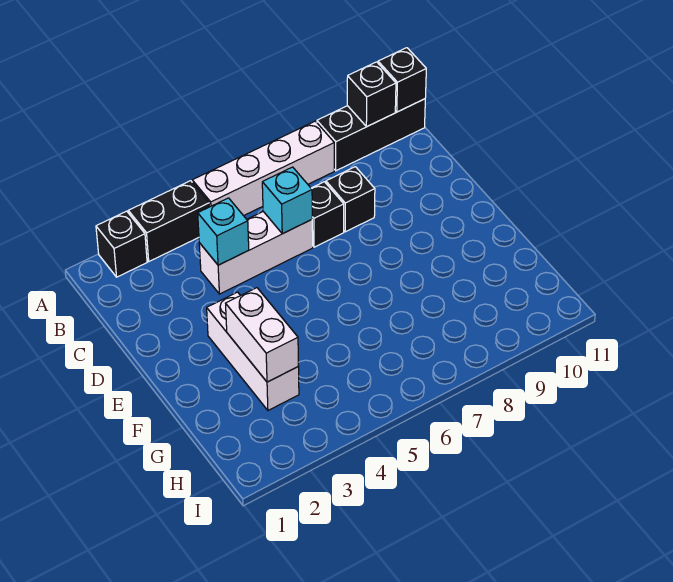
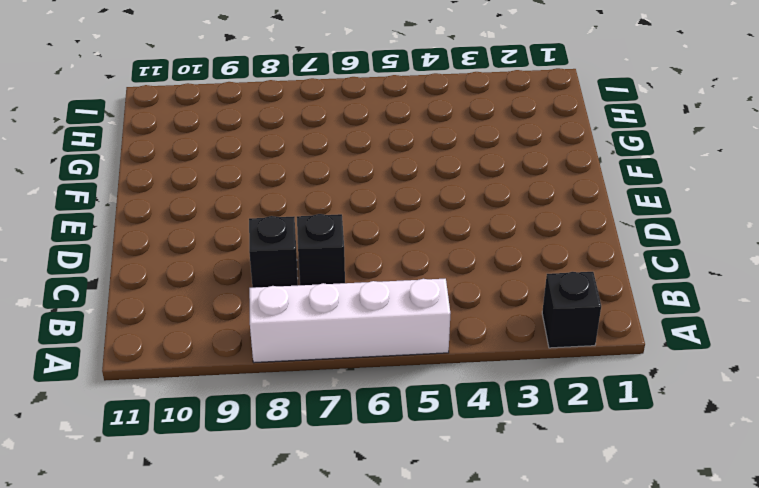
none -> black brick A3:A4 level 1
none -> black brick A9:A11 level 1
none -> white brick C4:C6 level 1

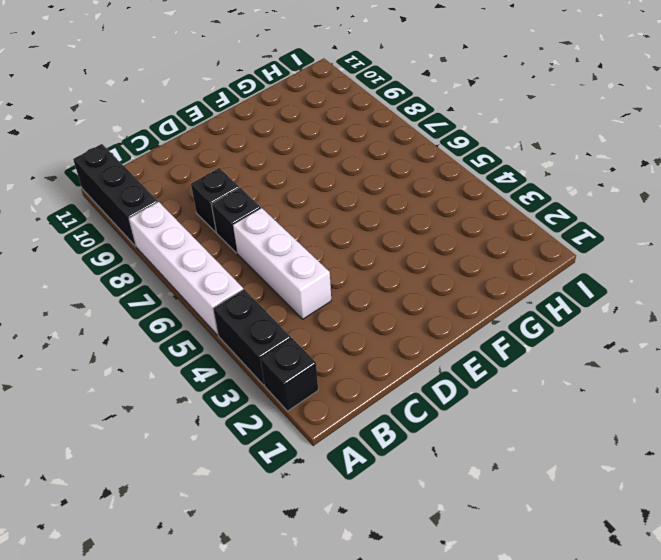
none -> white brick E3:G3 level 1
none -> black brick A10 level 2
none -> black brick A11 level 2

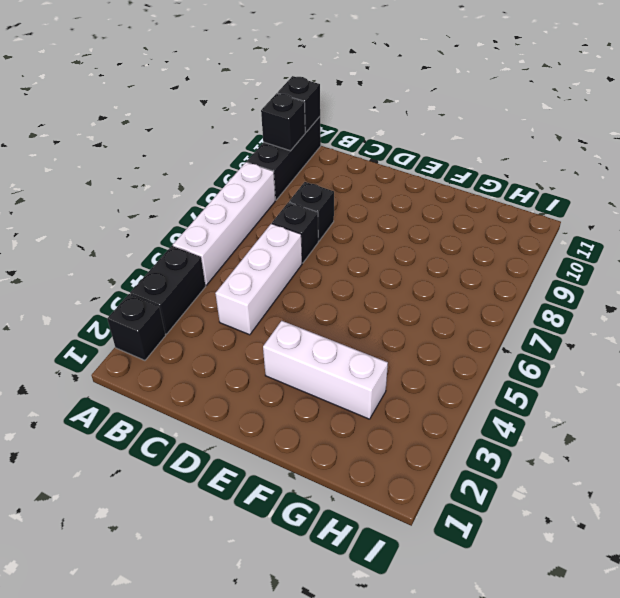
none -> cyan brick C4 level 2
none -> cyan brick C6 level 2
none -> white brick F3:G3 level 2

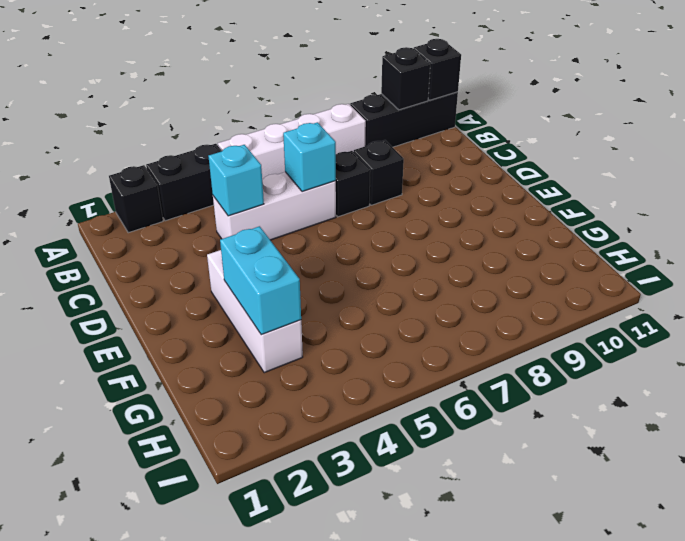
cyan brick F3:G3 level 2 -> white brick F3:G3 level 2

